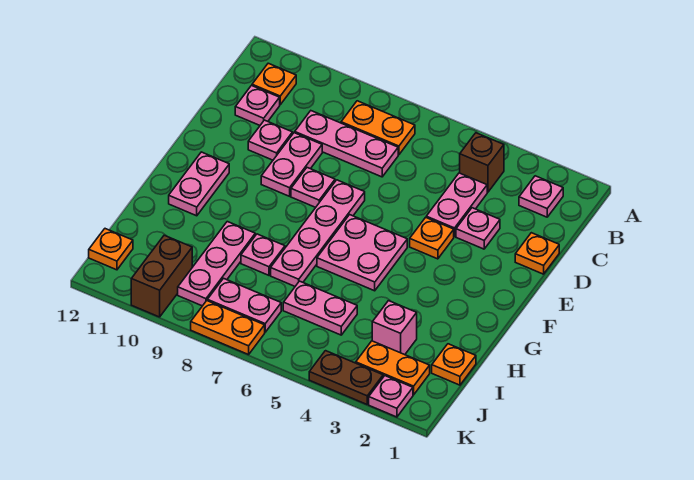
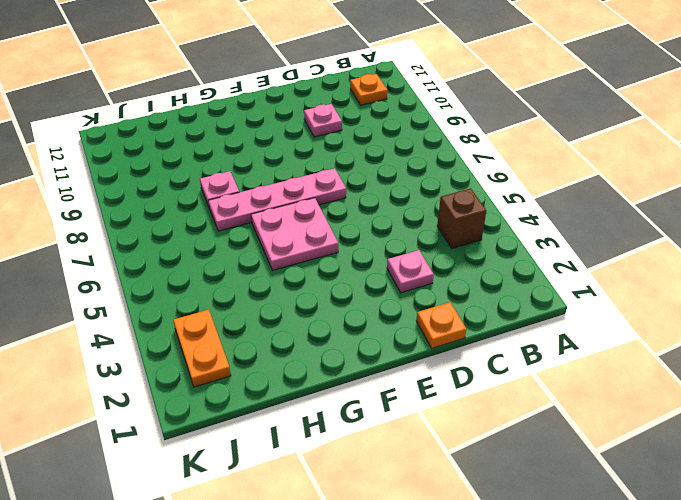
none -> pink plate B2 level 1
none -> orange plate B7:B8 level 1
none -> pink plate C4:D4 level 1

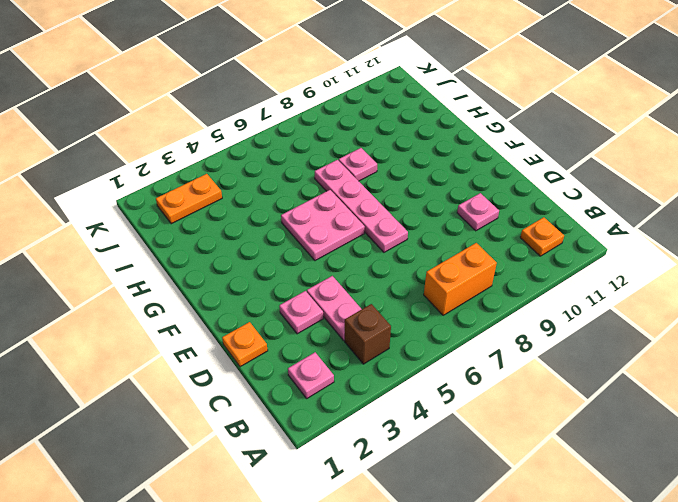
orange brick B7:B8 level 1 -> orange plate B7:B8 level 1
none -> pink plate C7:C9 level 1
none -> pink plate C11 level 1
none -> pink plate D9:E9 level 1

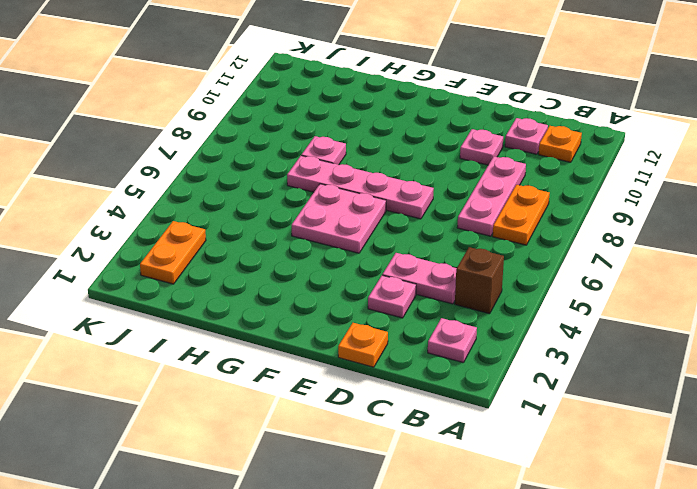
none -> pink plate D9:E9 level 1
none -> orange plate E4 level 1
none -> pink plate E8 level 1

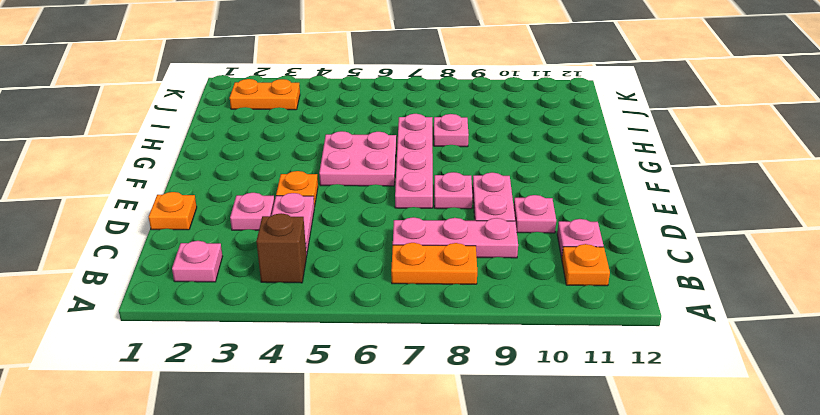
none -> pink plate F11:G11 level 1
none -> pink plate H9:J9 level 1
none -> orange plate I1 level 1

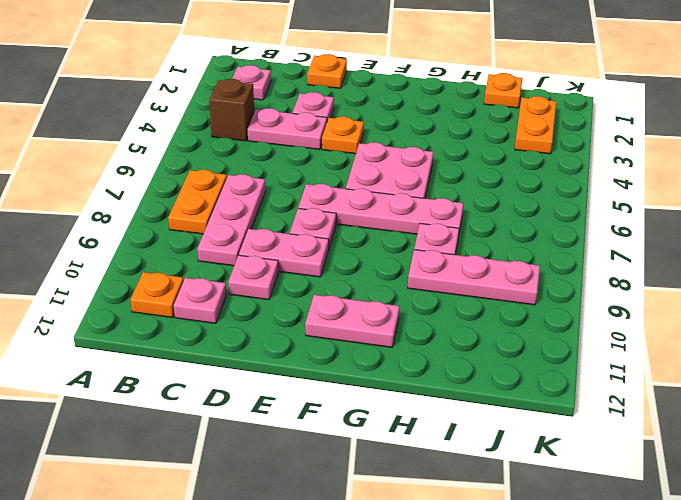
none -> pink brick I3 level 1
none -> pink plate I5:I6 level 1
none -> pink plate J7:J8 level 1

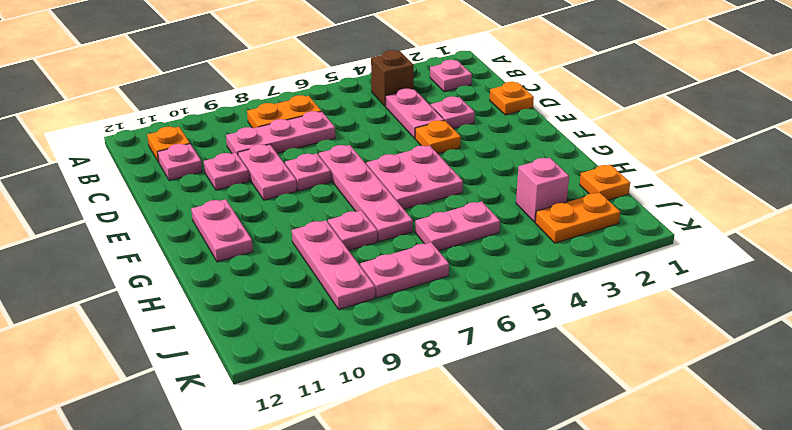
none -> brown brick J10:K10 level 1
none -> orange plate J12 level 1
none -> pink plate K2 level 1

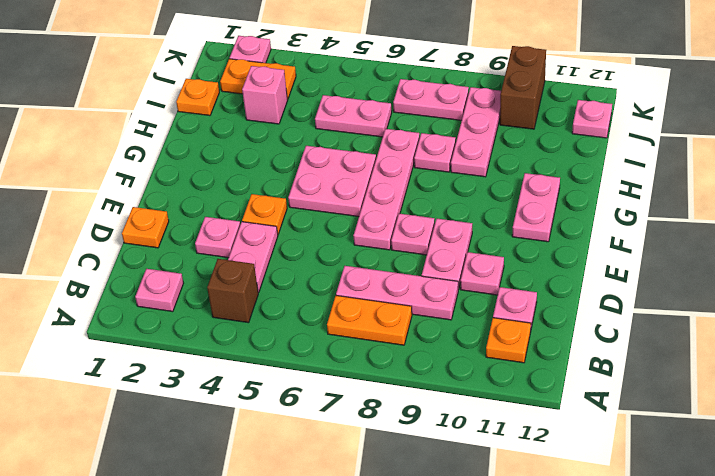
pink plate J12 level 1 -> orange plate J12 level 1
none -> brown plate K3:K4 level 1
none -> orange plate K7:K8 level 1

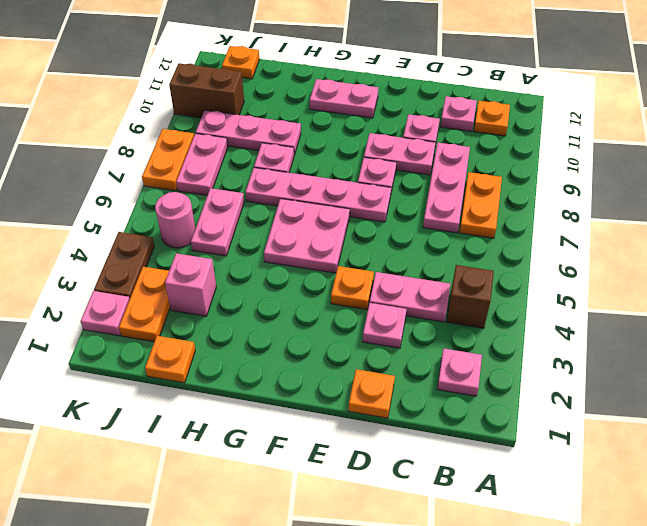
pink round brick J5 level 1 -> none

